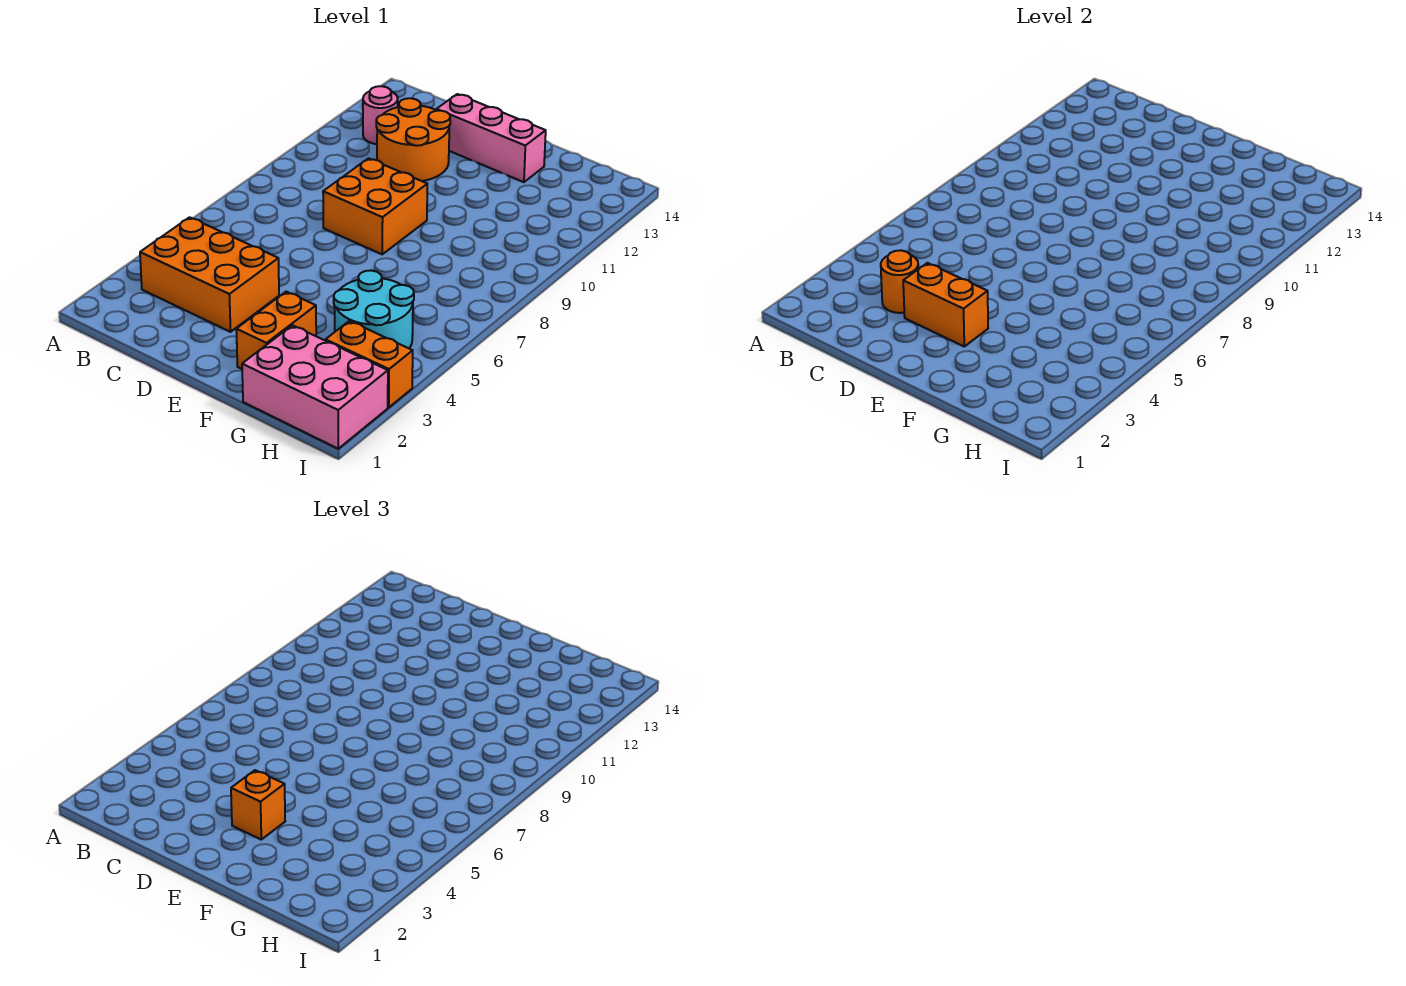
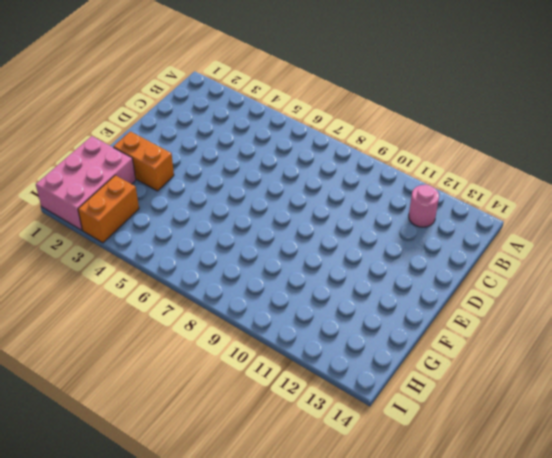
none -> orange brick B3:D4 level 1
none -> orange round brick C11:D12 level 1
none -> orange brick D8:E9 level 1

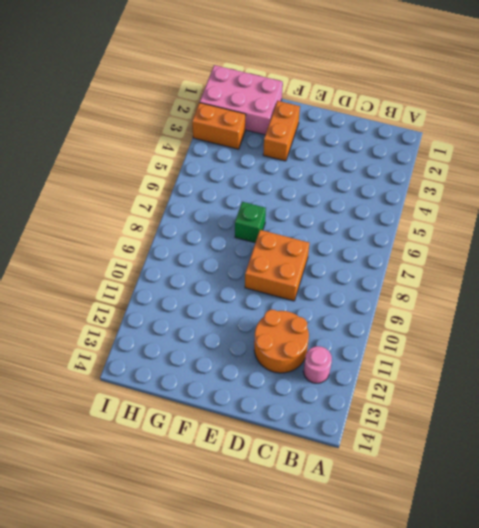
green brick F7 level 1 -> none
none -> orange brick B3:D4 level 1
none -> pink brick D13:F13 level 1
none -> cyan round brick G4:H5 level 1

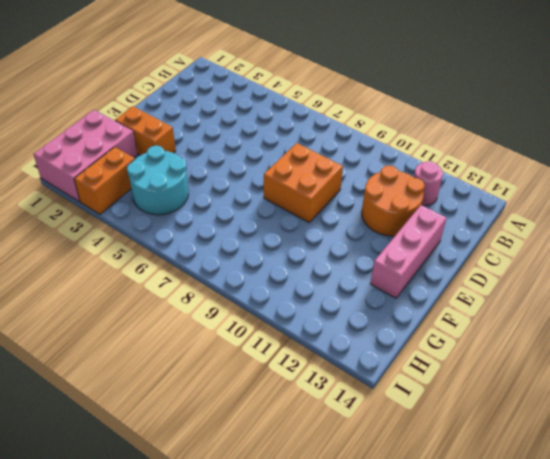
none -> orange brick B3:D4 level 1
none -> orange round brick C3 level 2
none -> orange brick D3:E3 level 2

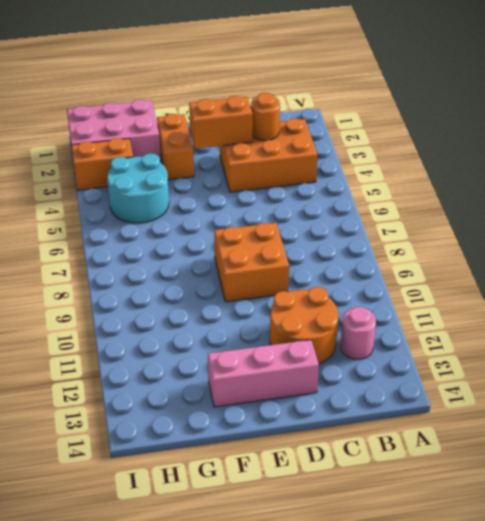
none -> orange brick E3 level 3

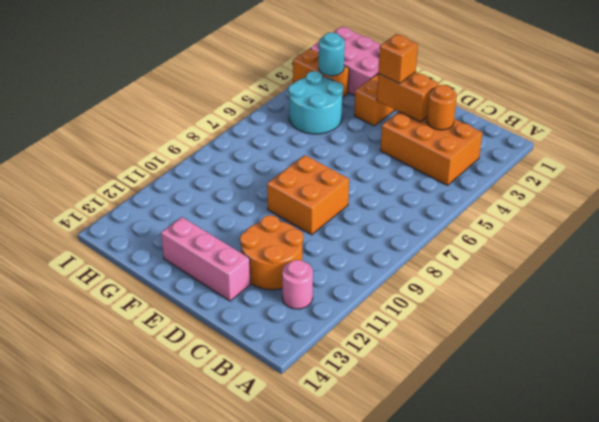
cyan round brick H3 level 2 -> none

